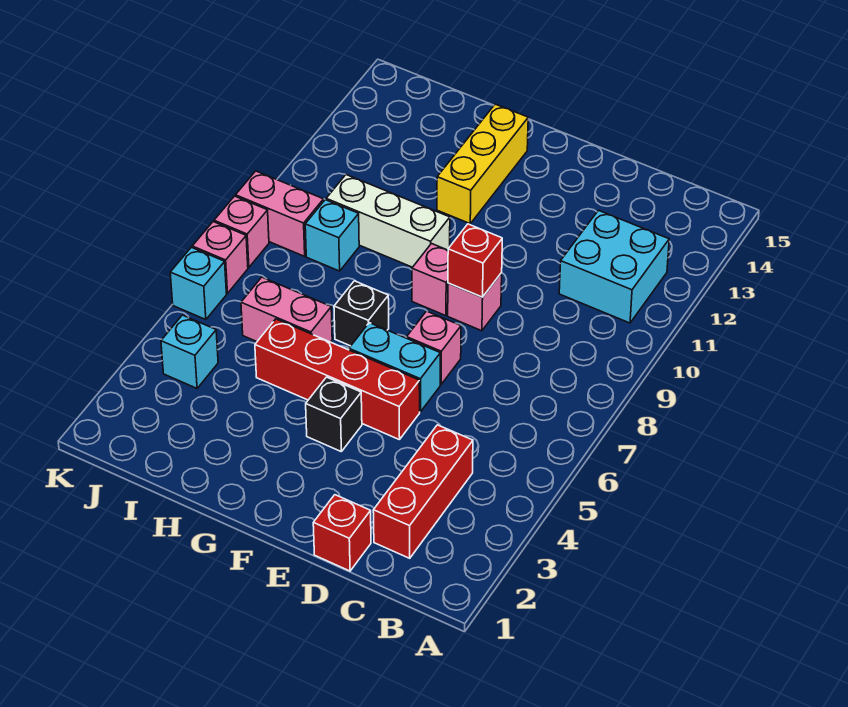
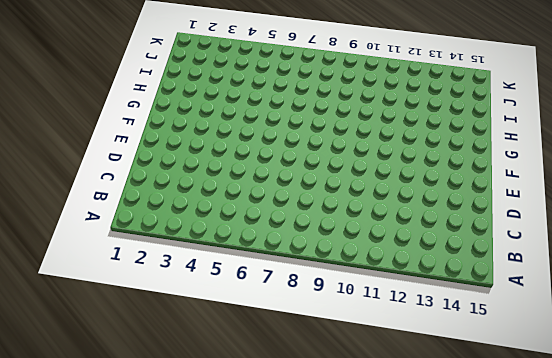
none -> cyan brick B11:C12 level 1
none -> red brick C2:C4 level 1
none -> red brick D1 level 1

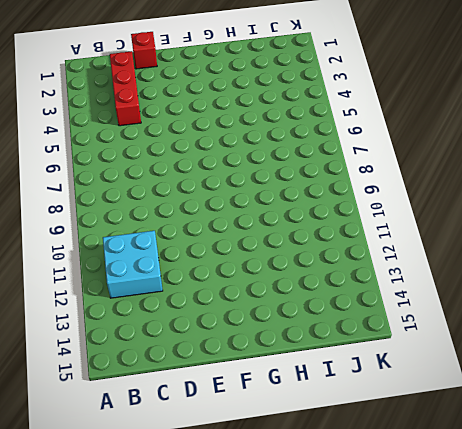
none -> red brick E5:H5 level 1
none -> cyan brick E6:F6 level 1
none -> pink brick E7 level 1

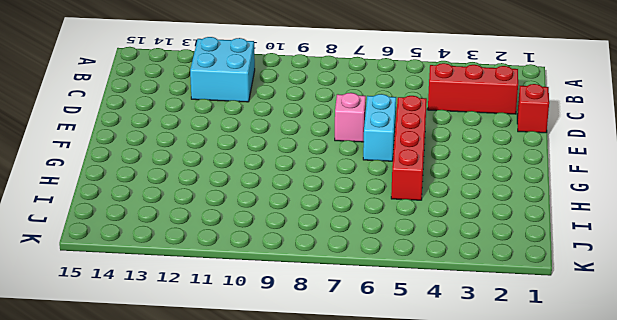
none -> pink brick E9 level 1
none -> black brick F4 level 1
none -> pink brick F9 level 1

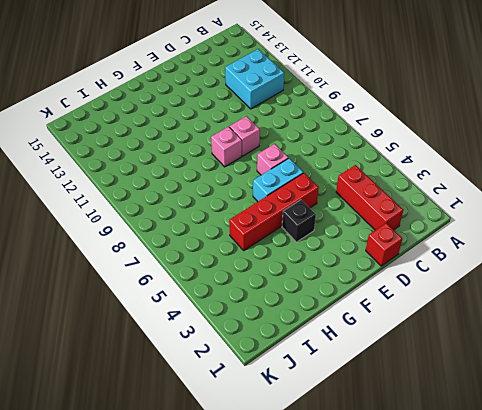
none -> black brick G7 level 1
none -> white brick G10:I10 level 1
none -> yellow brick G12:G14 level 1

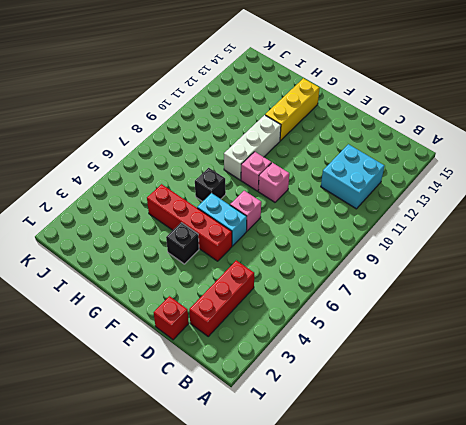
white brick G9:G11 level 1 -> white brick G10:I10 level 1
none -> pink brick H6:I6 level 1
none -> cyan brick I9 level 1
none -> cyan brick J4 level 1

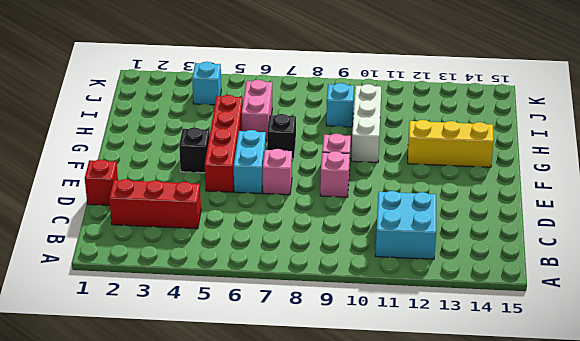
none -> pink brick J9:K9 level 1
none -> cyan brick K6 level 1
none -> pink brick K7 level 1

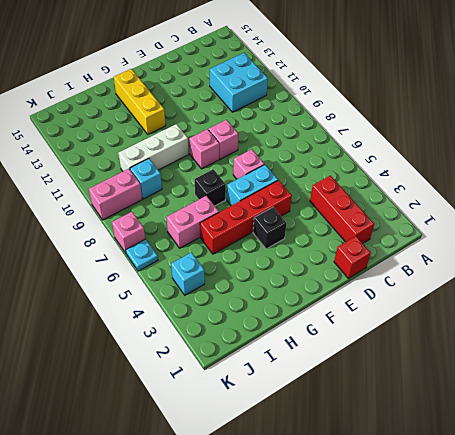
cyan plate K6 level 1 -> cyan brick K6 level 1
none -> pink brick K8 level 1
none -> red brick E9 level 2

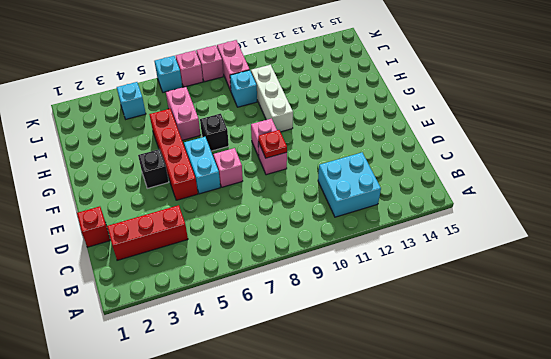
red plate E9 level 2 -> red brick E9 level 2
none -> yellow brick G12:G14 level 1

